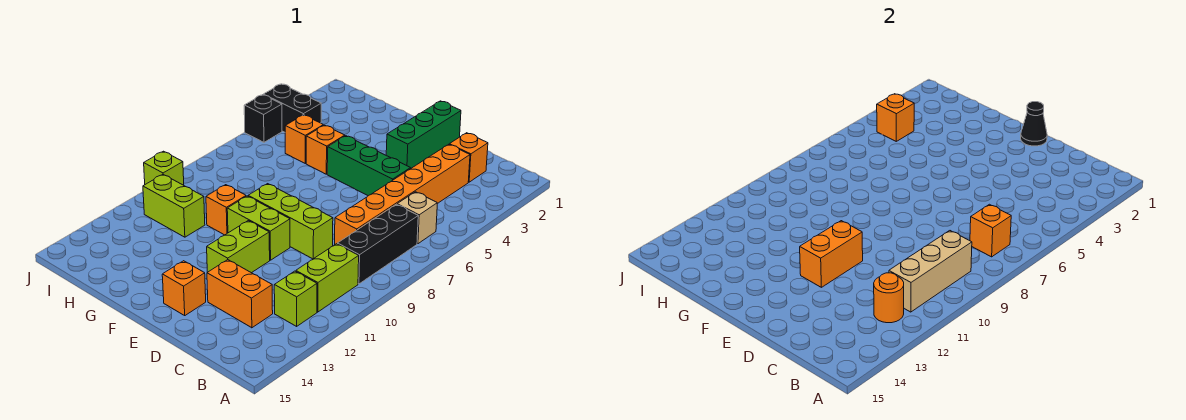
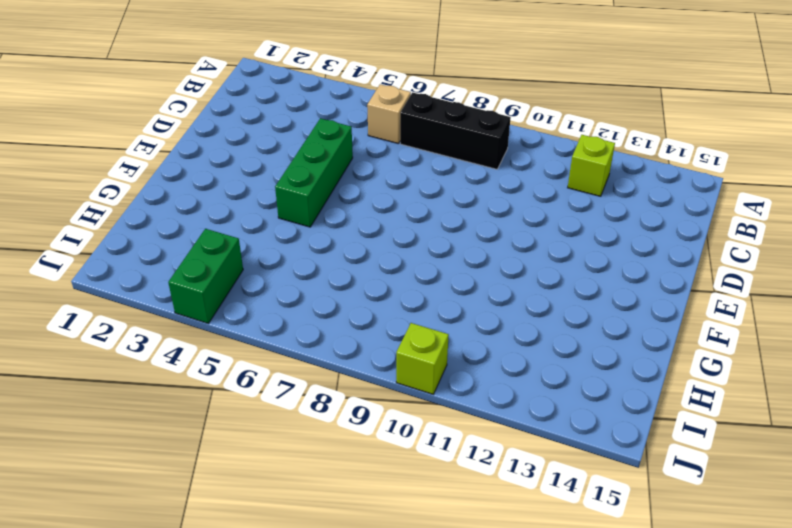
green brick I4:J4 level 1 -> black brick I4:J4 level 1
none -> lime brick B10:B11 level 1
none -> orange brick C2 level 1
none -> orange brick C3:C8 level 1

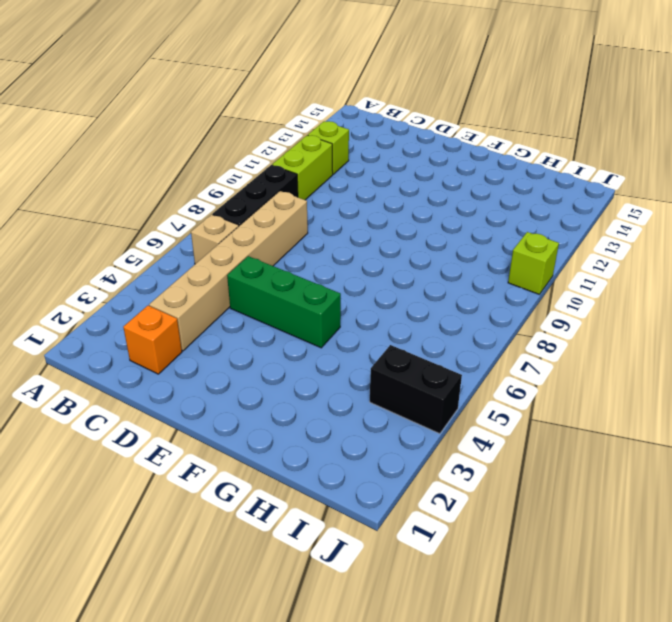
tan brick C3:C8 level 1 -> orange brick C3:C8 level 1
none -> orange brick C13:D13 level 1
none -> lime brick D9:F9 level 1
none -> green brick E1:E3 level 1

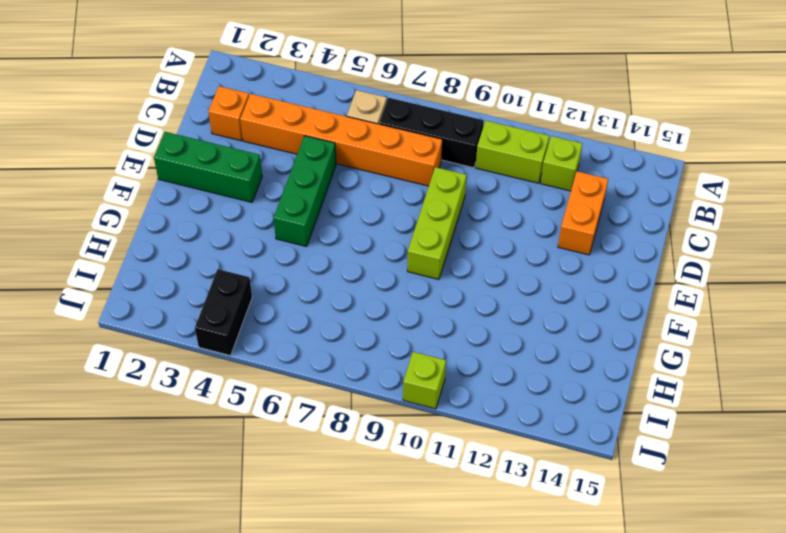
none -> lime brick E10:F10 level 1
none -> lime brick E11:E12 level 1
none -> orange brick E14 level 1

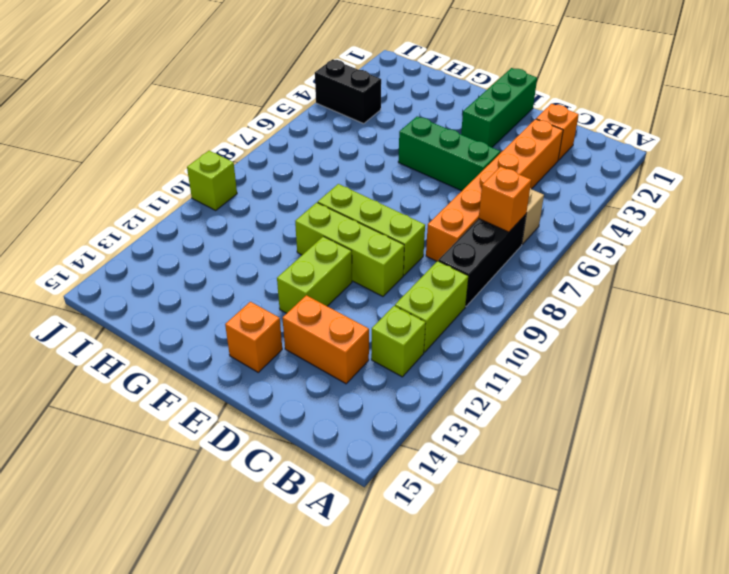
lime brick D10:F10 level 1 -> lime brick E10:F10 level 1
none -> orange brick G5 level 1
none -> orange brick G10 level 1
none -> orange brick H5 level 1

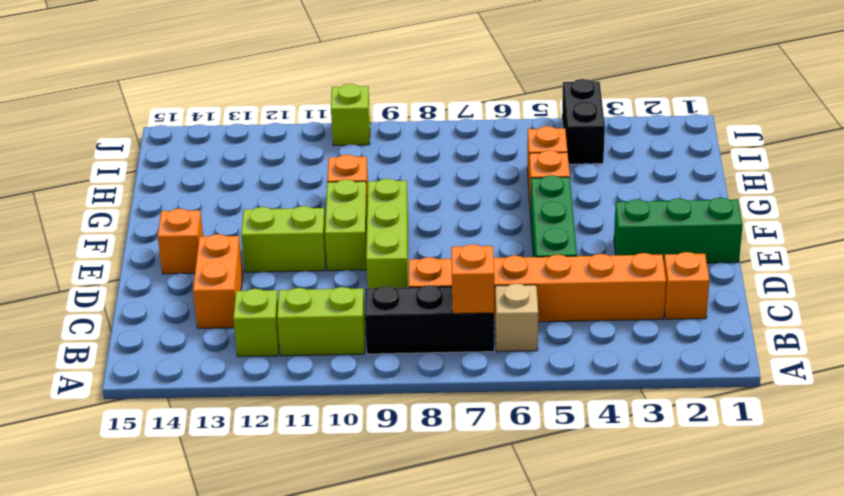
none -> lime brick H11:I11 level 1
none -> black brick J5 level 1
none -> tan brick B9:B11 level 2

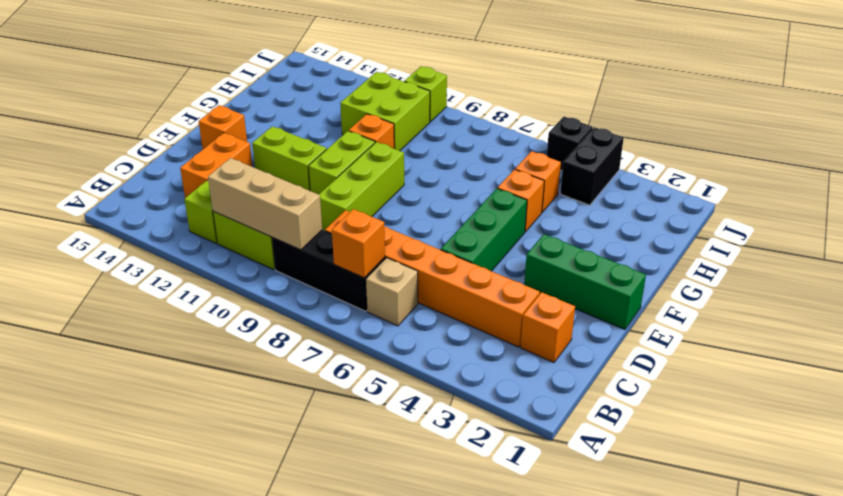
lime brick H10:I11 level 1 -> lime brick H11:I11 level 1
none -> orange round brick B12 level 2
none -> black cone E1 level 2
none -> orange brick E11:E12 level 2

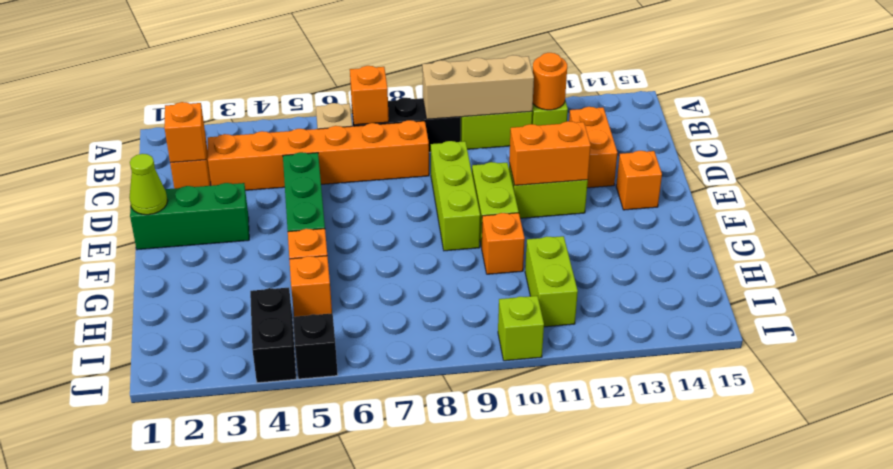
orange brick C2 level 2 -> orange brick I4 level 2
lime cone E1 level 2 -> black cone E1 level 2

